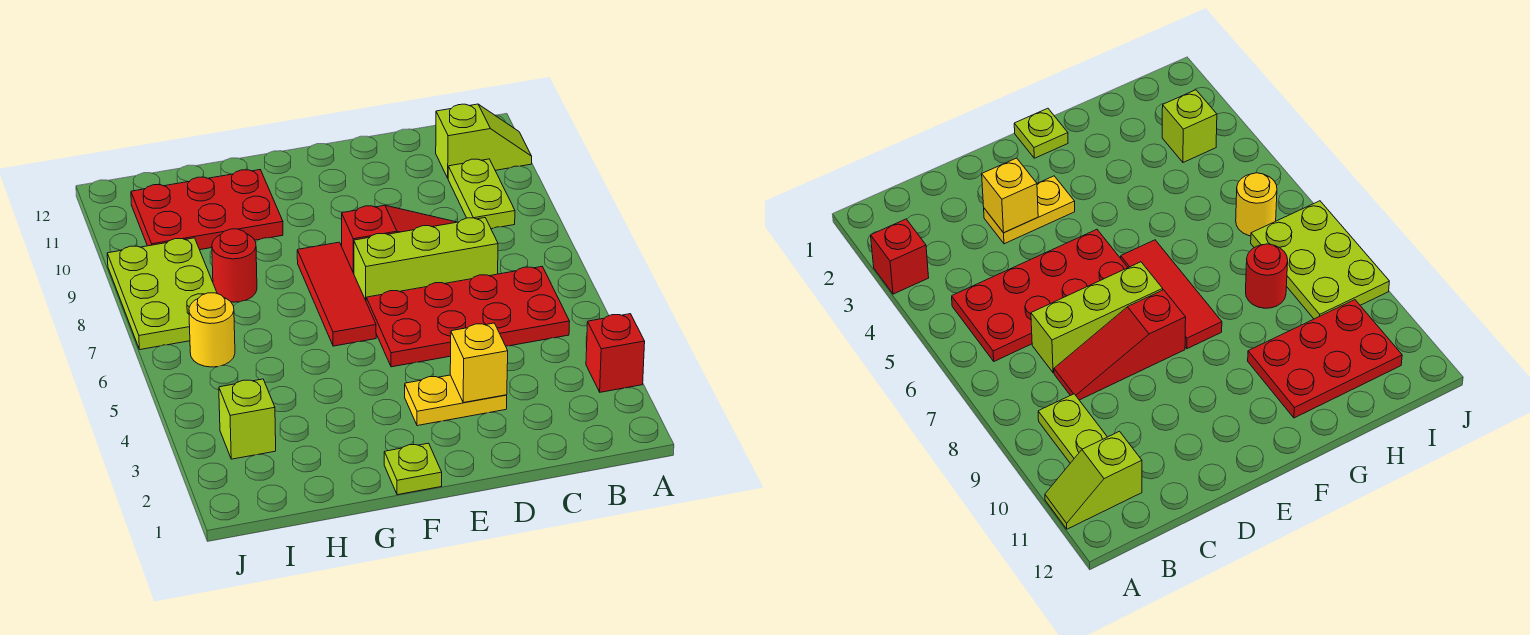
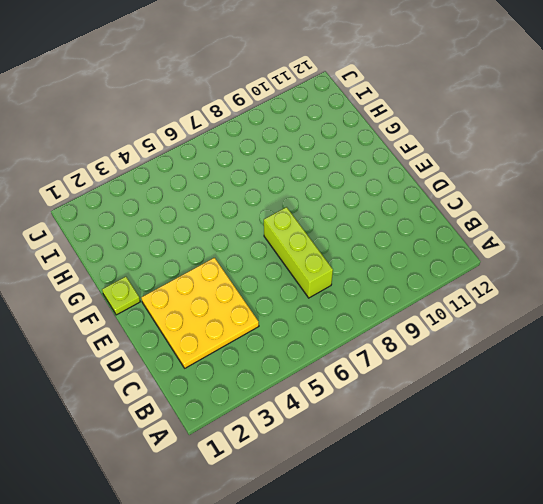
yellow plate C2:E4 level 1 -> yellow plate D3:E3 level 1
none -> red brick A3 level 1
none -> lime slope A11:B11 level 1 top B
none -> red plate B5:E6 level 1

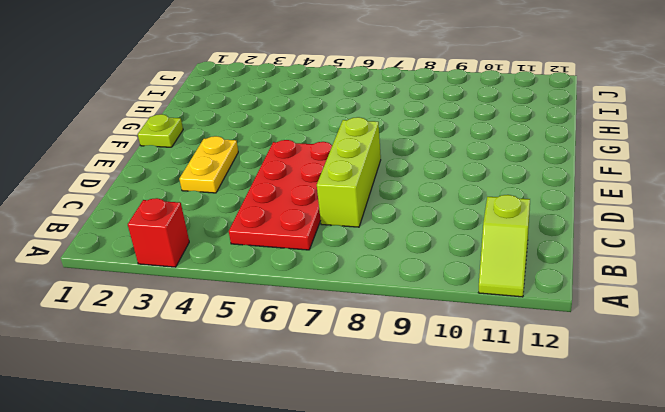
none -> lime plate B9:B10 level 1
none -> red slope C8:E8 level 1 top E
none -> red tile F6:F8 level 1

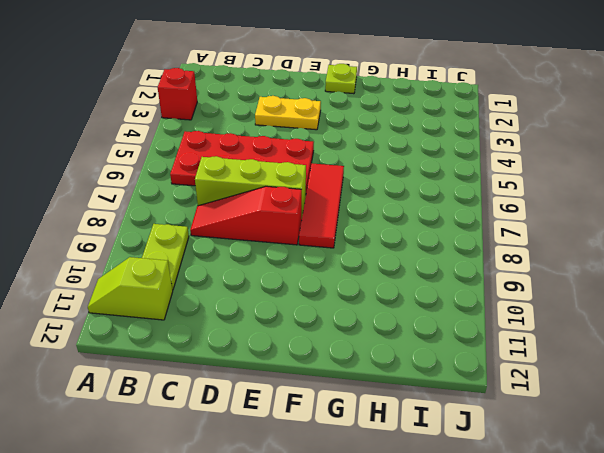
none -> red plate G10:I11 level 1
none -> red round brick H8 level 1
none -> lime brick I3 level 1

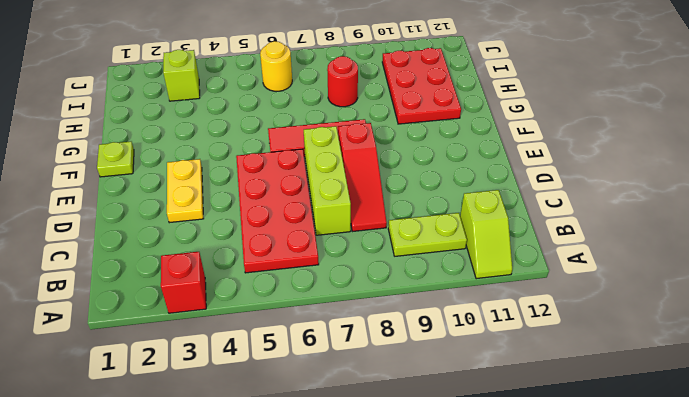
none -> lime plate I7:J9 level 1
none -> yellow brick D3 level 2

